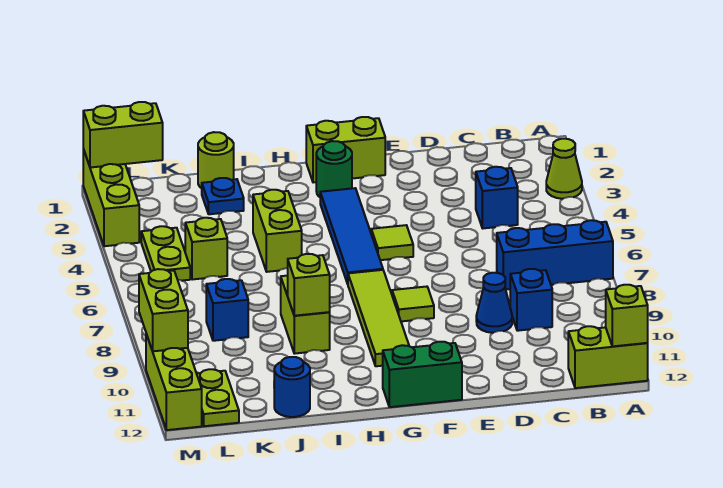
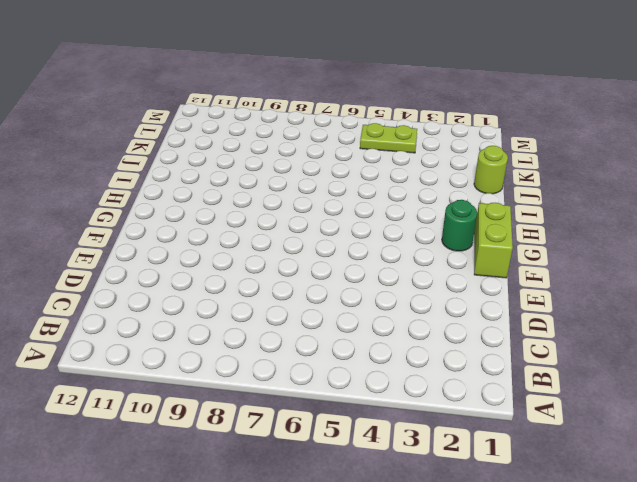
none -> lime cone A3 level 1
none -> blue brick A7:C7 level 1
none -> lime brick A12:B12 level 1

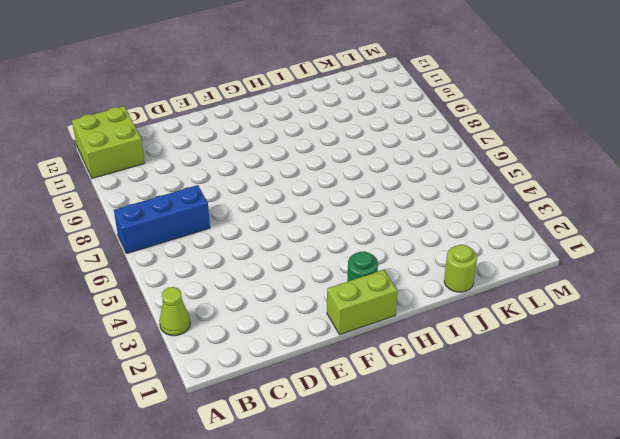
lime brick A11:B12 level 1 -> lime brick A12:B12 level 1
none -> blue brick C4 level 1
none -> blue brick C9 level 1
none -> blue cone D9 level 1

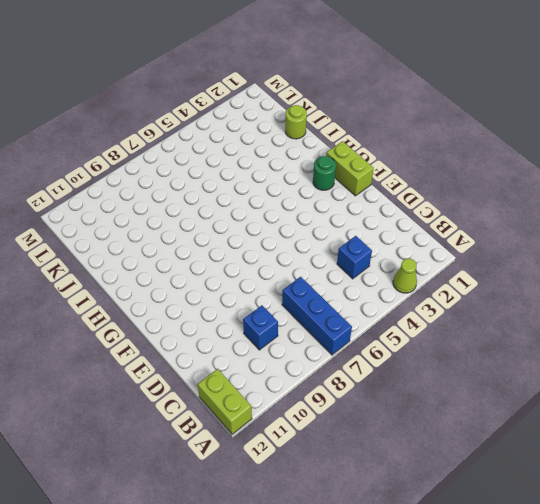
none -> blue cone D9 level 1
none -> lime tile F5 level 1
none -> lime tile F8 level 1

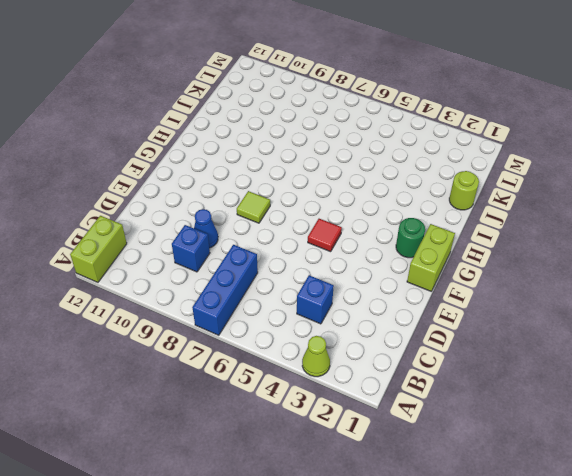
red tile F5 level 1 -> lime tile F5 level 1
none -> green brick F12:G12 level 1
none -> blue tile G3:G6 level 1
none -> lime tile G7:G10 level 1

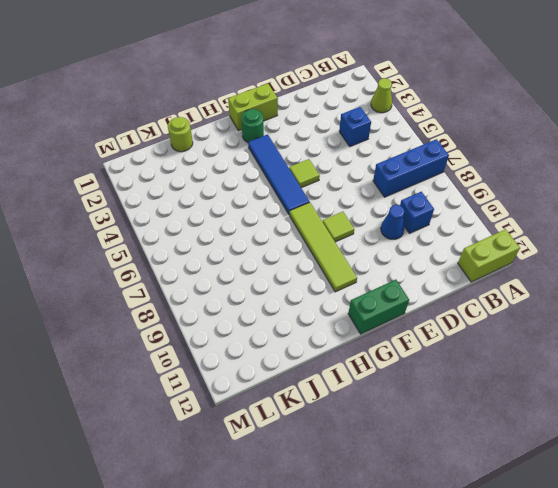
none -> lime brick I4:I5 level 1
none -> lime brick I8:I9 level 1
none -> blue plate J2 level 1

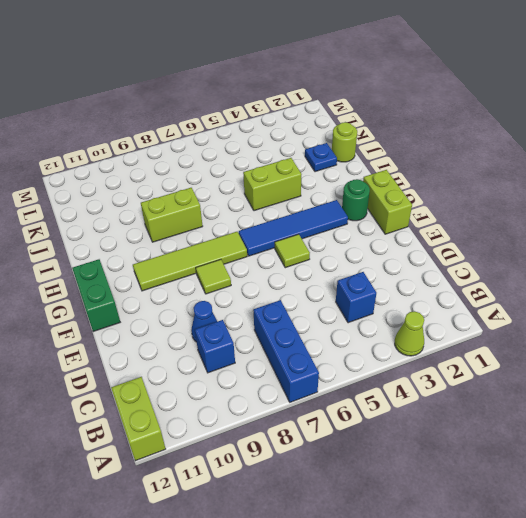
none -> blue round brick J12 level 1
none -> lime brick K5 level 1
none -> blue brick K8 level 1

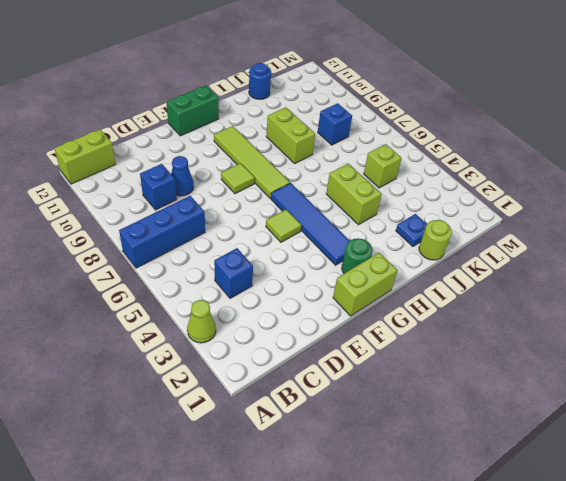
none -> lime plate L4:L5 level 1
none -> lime plate L11:L12 level 1
none -> lime brick M1:M3 level 1

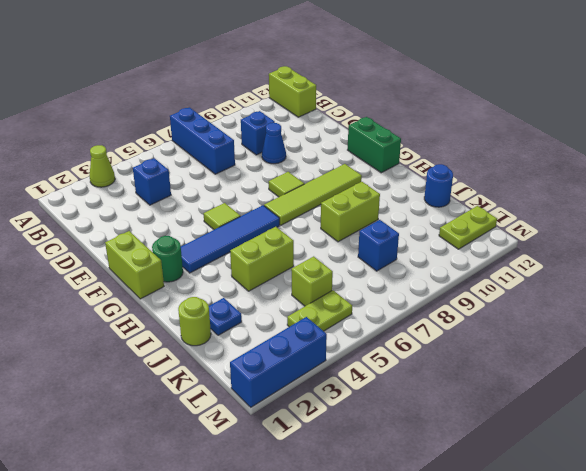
blue brick M1:M3 level 1 -> lime brick M1:M3 level 1
none -> lime brick M10:M12 level 1
none -> lime brick A12 level 2
none -> lime brick I9 level 2

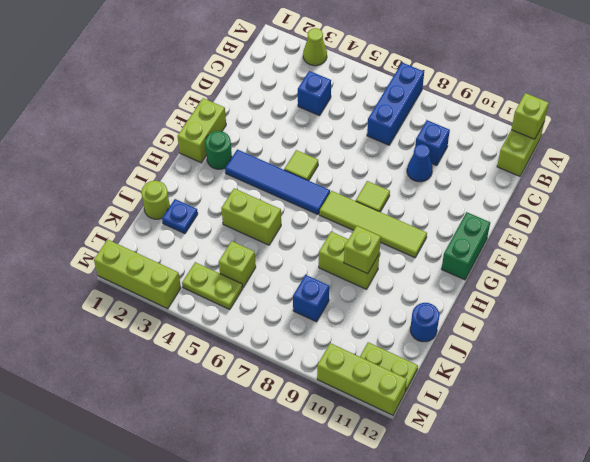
none -> lime brick L1:M1 level 2
none -> lime brick M9:M10 level 2

